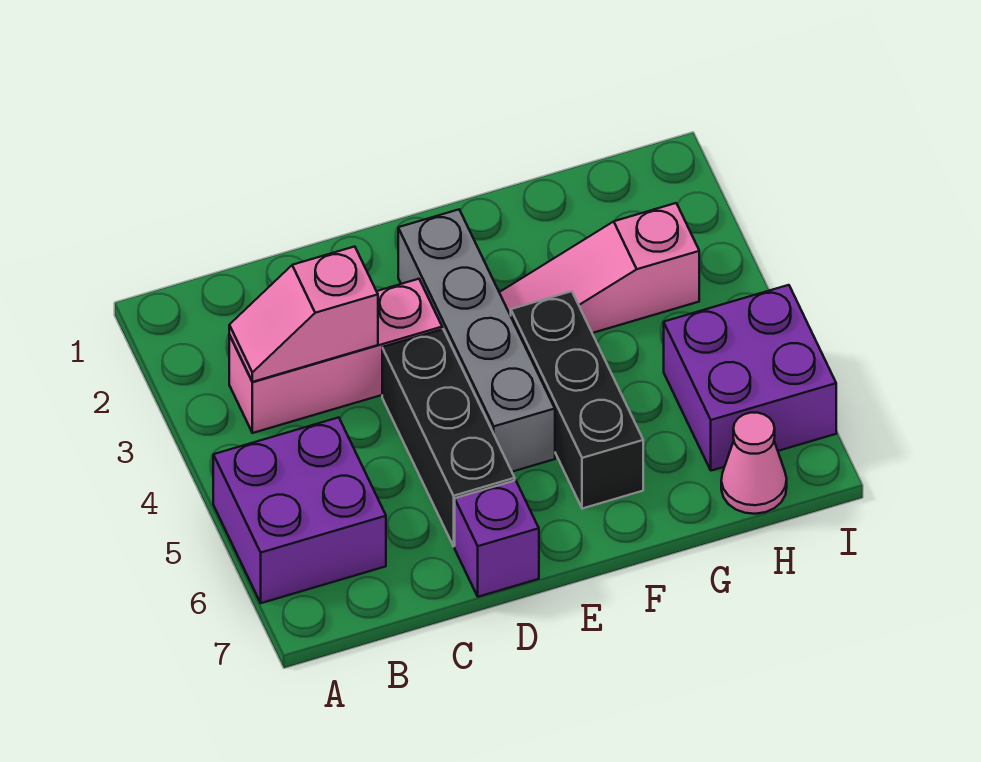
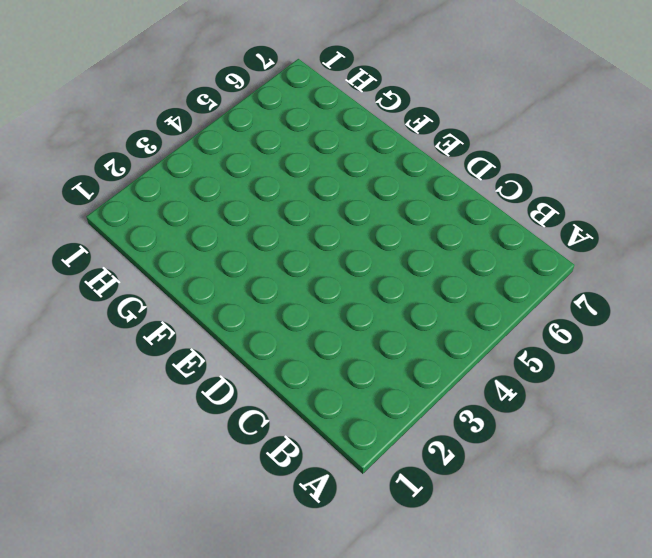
none -> purple brick A5:B6 level 1
none -> pink brick B3:D3 level 1

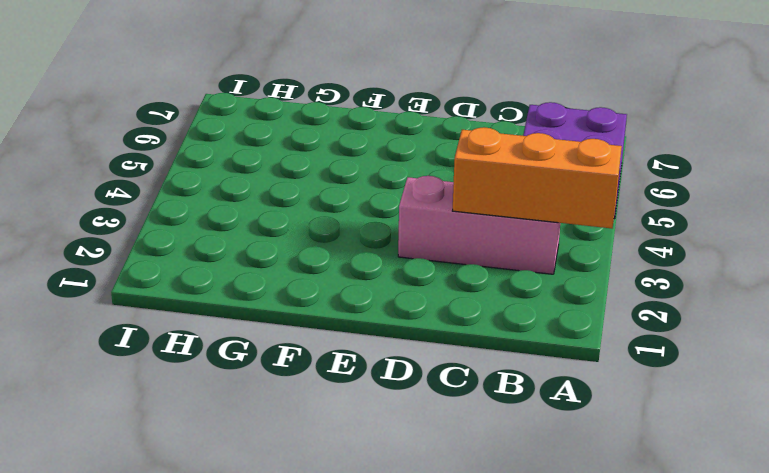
orange brick A3:C3 level 2 -> pink slope B3:C3 level 2 top C
none -> black brick D4:D6 level 1
none -> purple brick D7 level 1

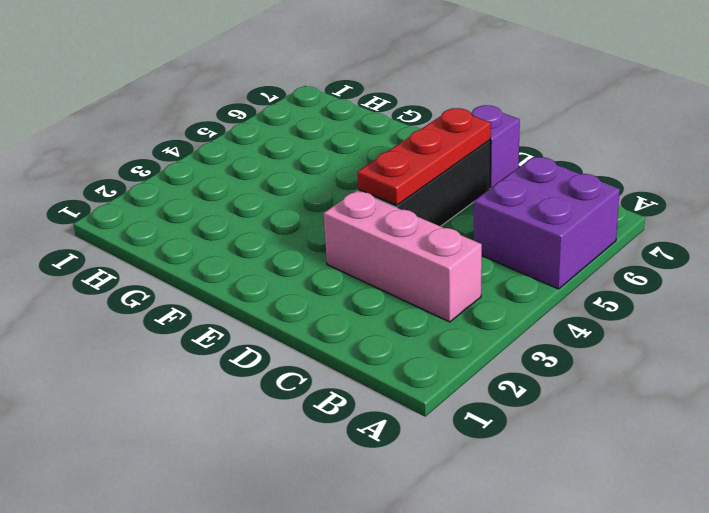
red plate D4:D6 level 2 -> none
none -> grey brick E2:E5 level 1
none -> pink slope F3:H3 level 1 top H

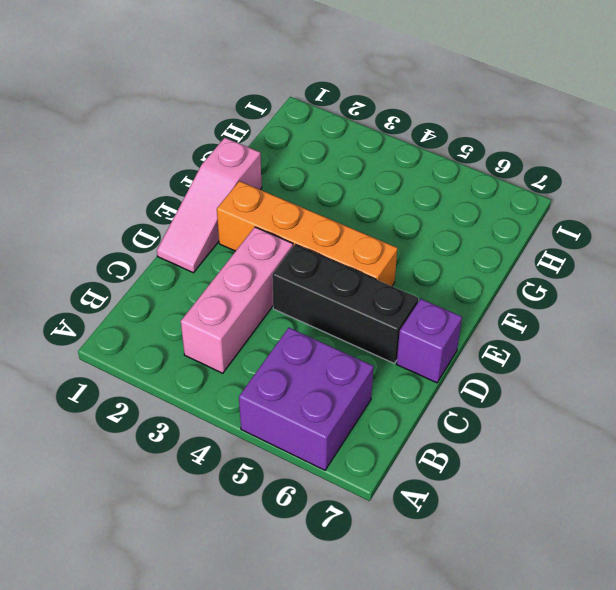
pink slope D1:F1 level 1 top F -> pink slope F3:H3 level 1 top H
orange brick E2:E5 level 1 -> grey brick E2:E5 level 1
none -> black brick F4:F6 level 1
none -> purple brick H5:I6 level 1

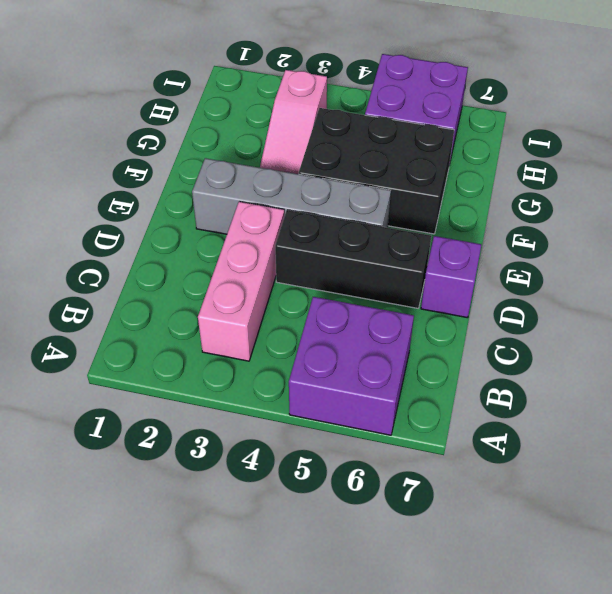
black brick F4:G6 level 1 -> black brick F4:F6 level 1
none -> pink cone H7 level 1
none -> pink slope B3:C3 level 2 top C

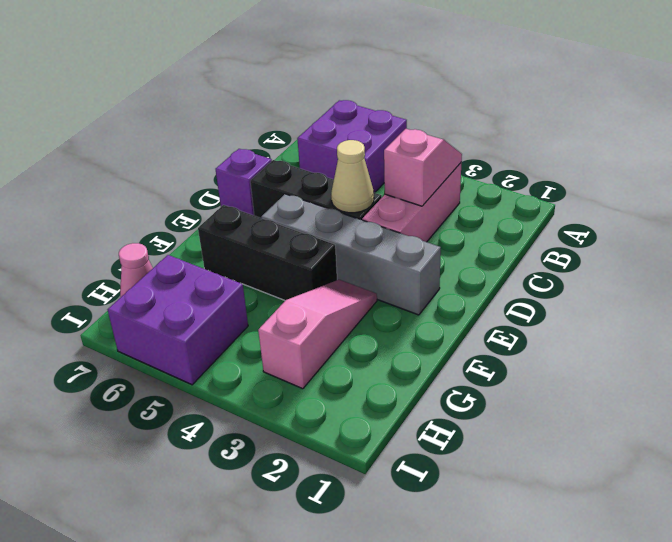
tan cone D4 level 2 -> none

